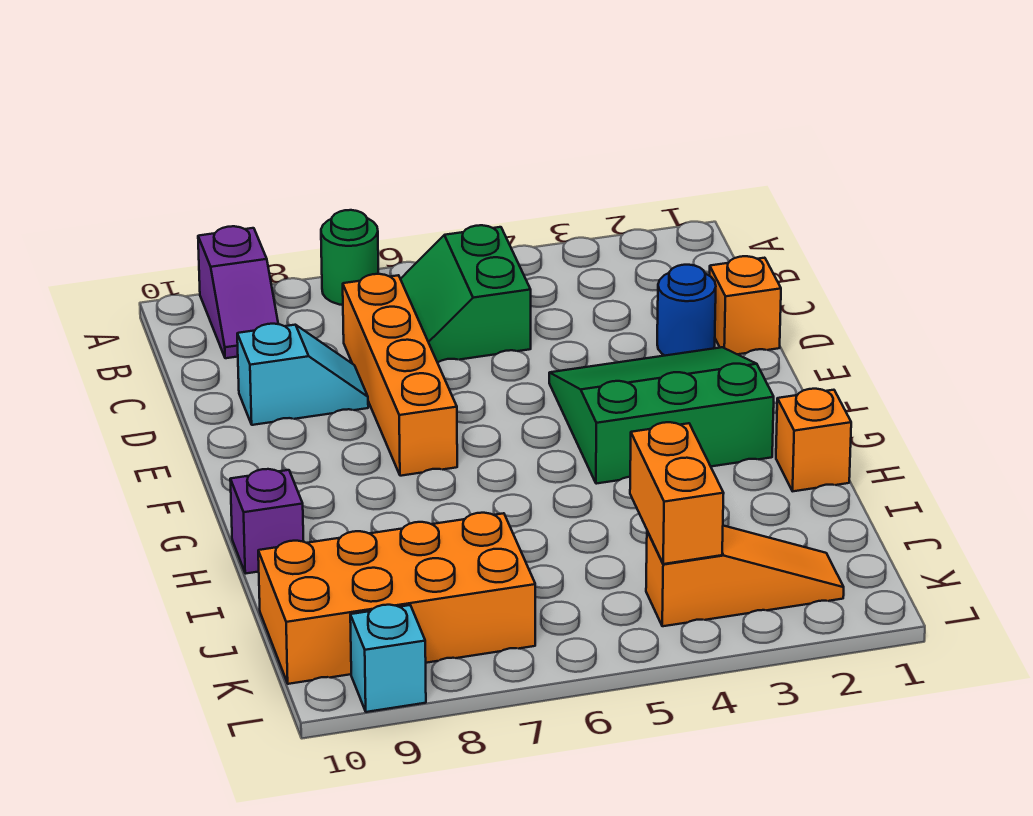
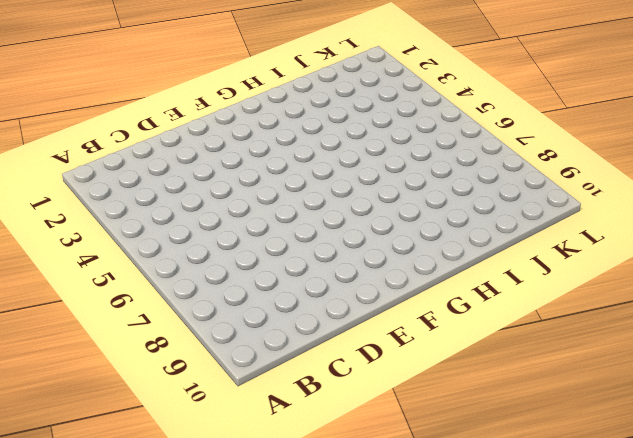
none -> green round brick A7 level 1
none -> purple slope A9:B9 level 1 top A
none -> green slope B5:C6 level 1 top 5

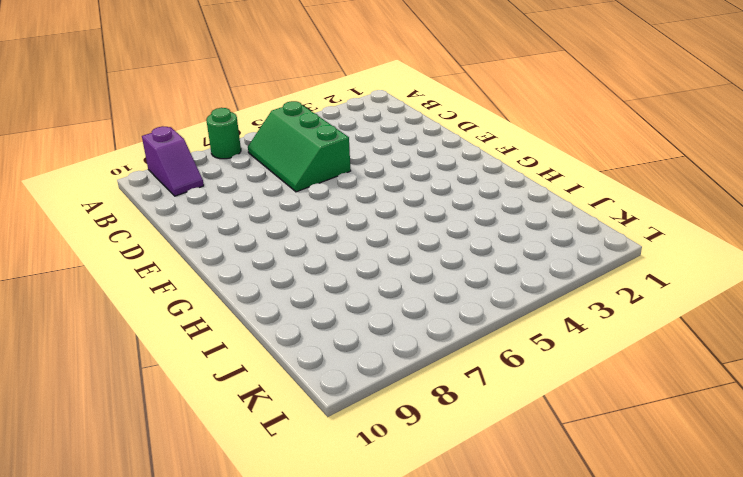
green slope B5:D6 level 1 top 5 -> green slope B5:C6 level 1 top 5
none -> orange brick C7:F7 level 1
none -> orange brick D1 level 1
none -> blue round brick D2 level 1

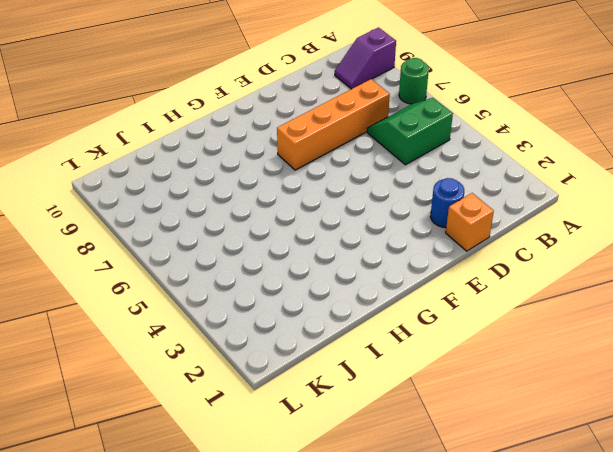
none -> cyan slope D8:D9 level 1 top 9
none -> green slope E2:G4 level 1 top G
none -> orange brick H1 level 1

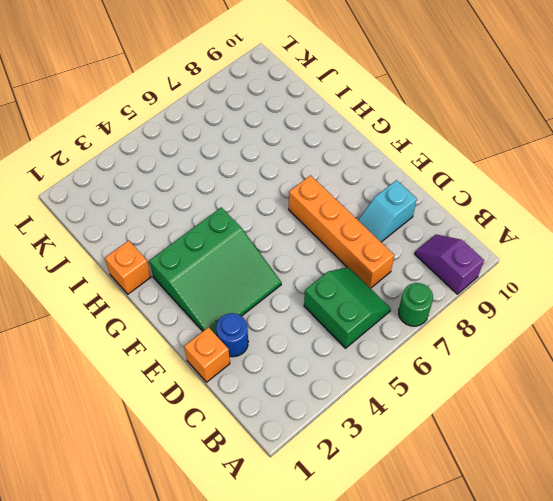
none -> purple brick H10 level 1
none -> orange brick J7:K10 level 1
none -> orange slope K2:K4 level 1 top 4

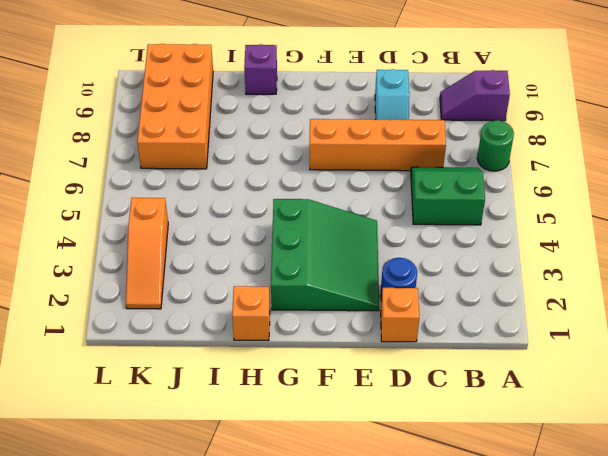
none -> cyan brick L9 level 1
none -> orange brick J4:K4 level 2

